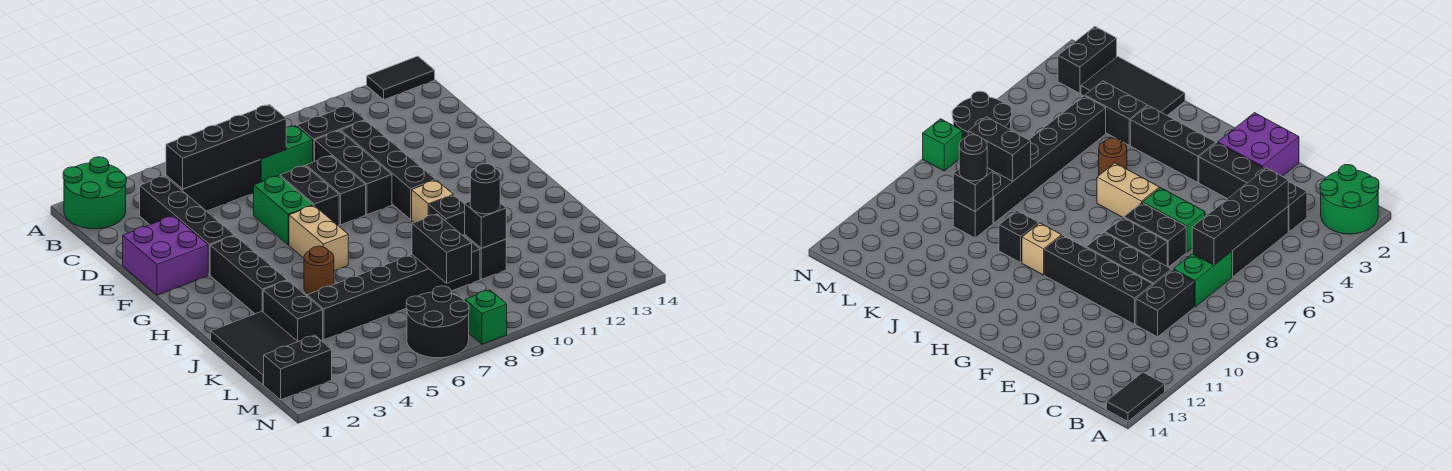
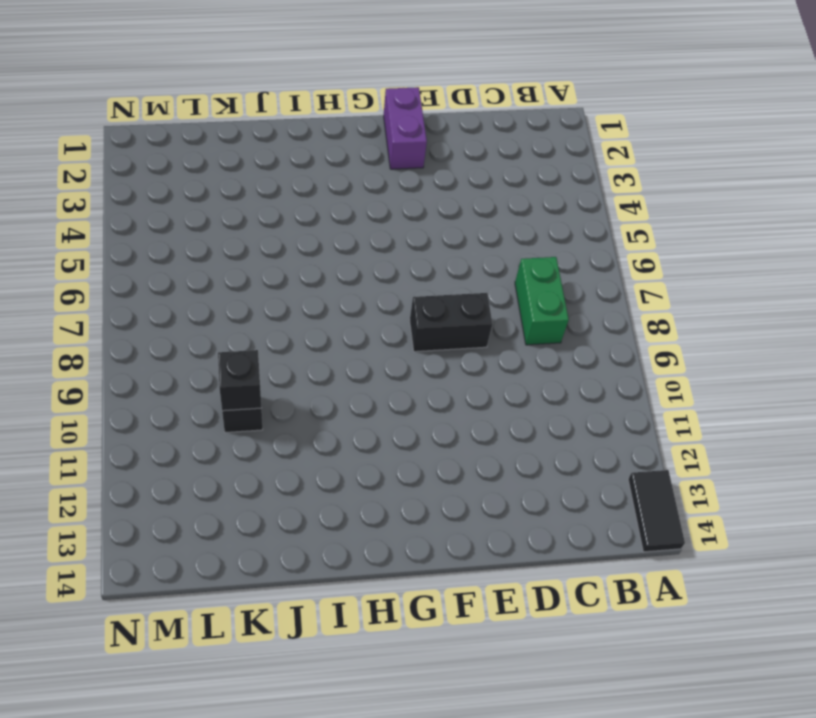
purple brick F1:F2 level 1 -> purple brick E1:F2 level 1
none -> green round brick A1:B2 level 1
none -> black brick C3:F3 level 1
none -> black brick C4:C6 level 1

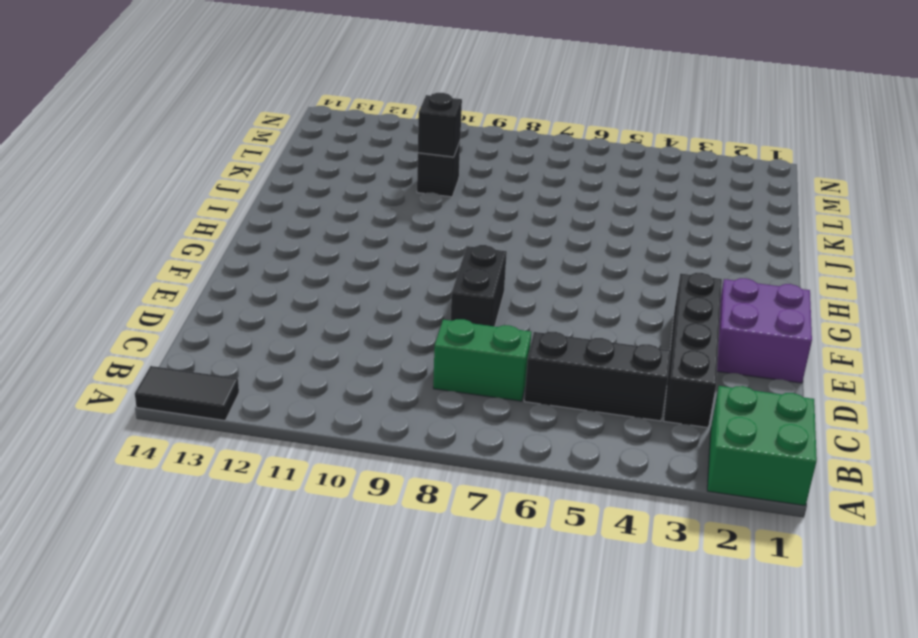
green brick A1:B2 level 1 -> green round brick A1:B2 level 1
none -> black brick C9:C10 level 1
none -> black brick D9:F9 level 1
none -> black brick D10:G10 level 1

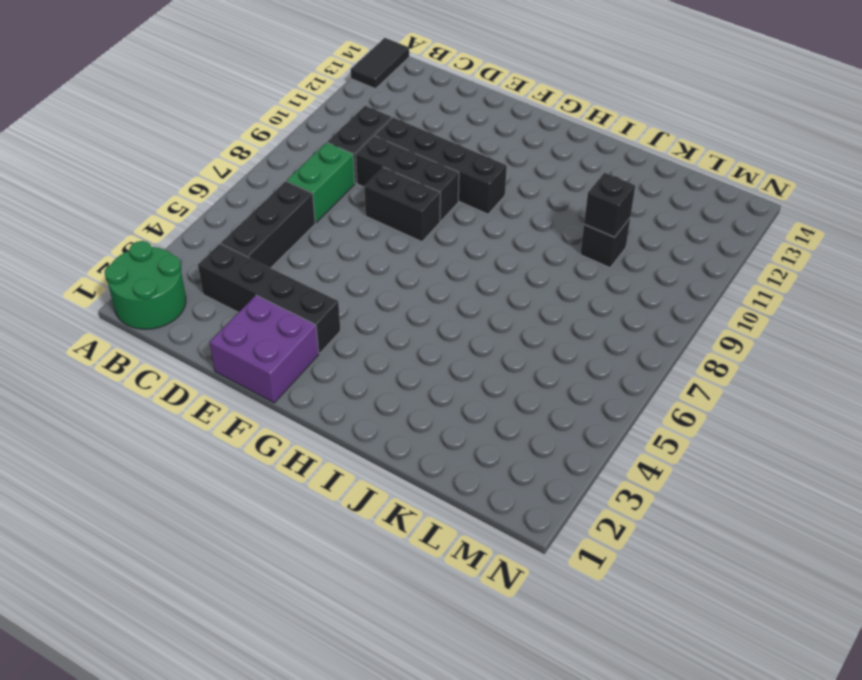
none -> green brick E6:F6 level 1
none -> black brick E7:F7 level 1
none -> black brick G3:I3 level 1

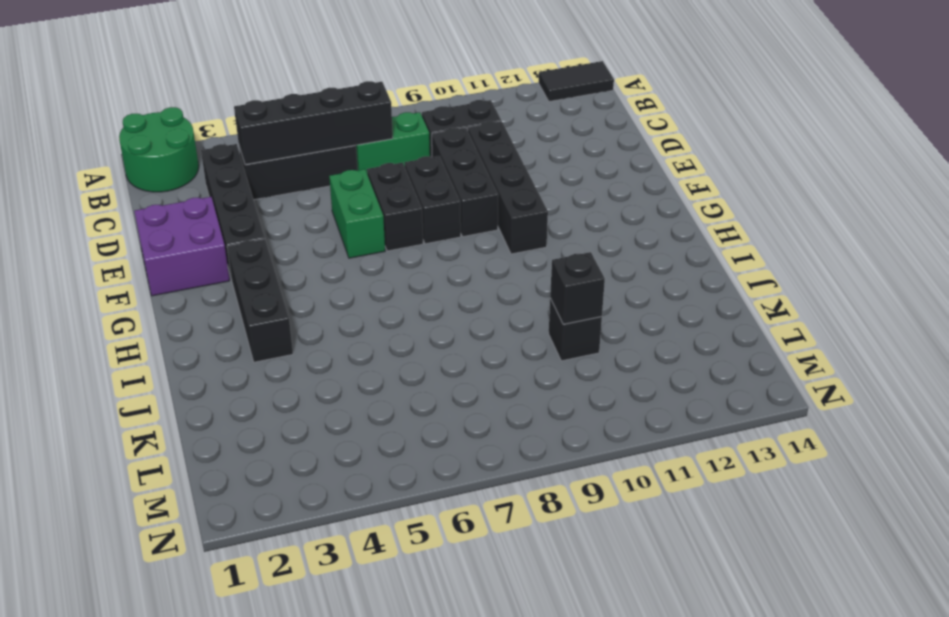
none -> tan brick G6:H6 level 1
none -> tan brick H10 level 1
none -> brown round brick I5 level 1

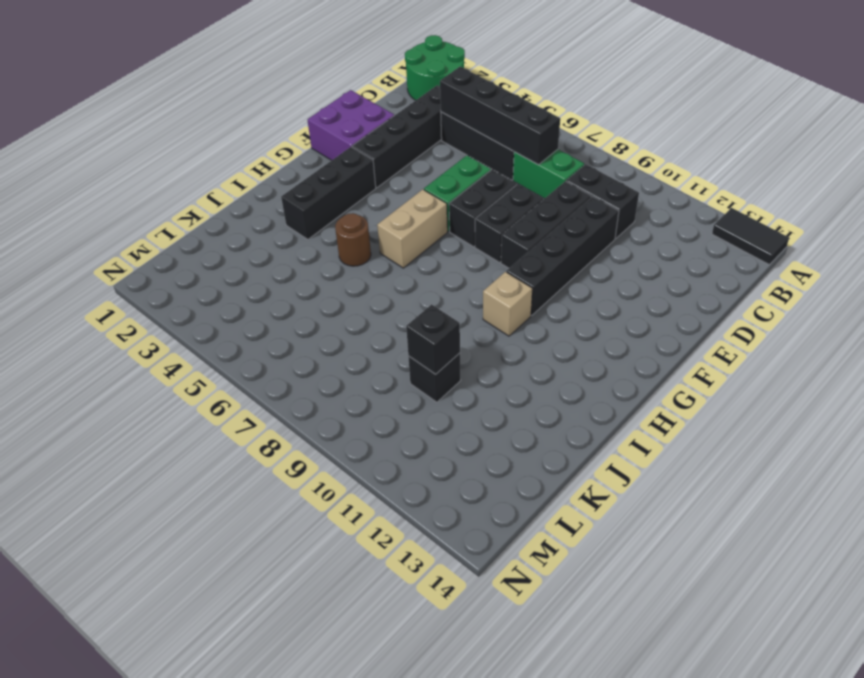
none -> black brick I10 level 1
none -> black tile J1:L2 level 1
none -> black brick J3:K3 level 1

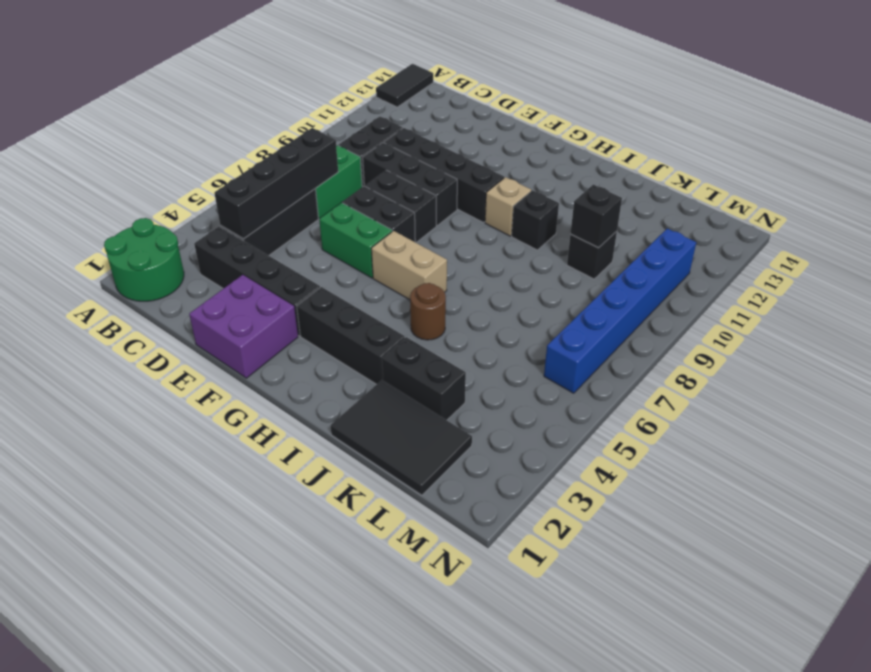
blue brick M6:M11 level 1 -> black round brick M6:N7 level 1
none -> black brick K4:K9 level 1
none -> black brick M1:M2 level 1
none -> green brick N8 level 1

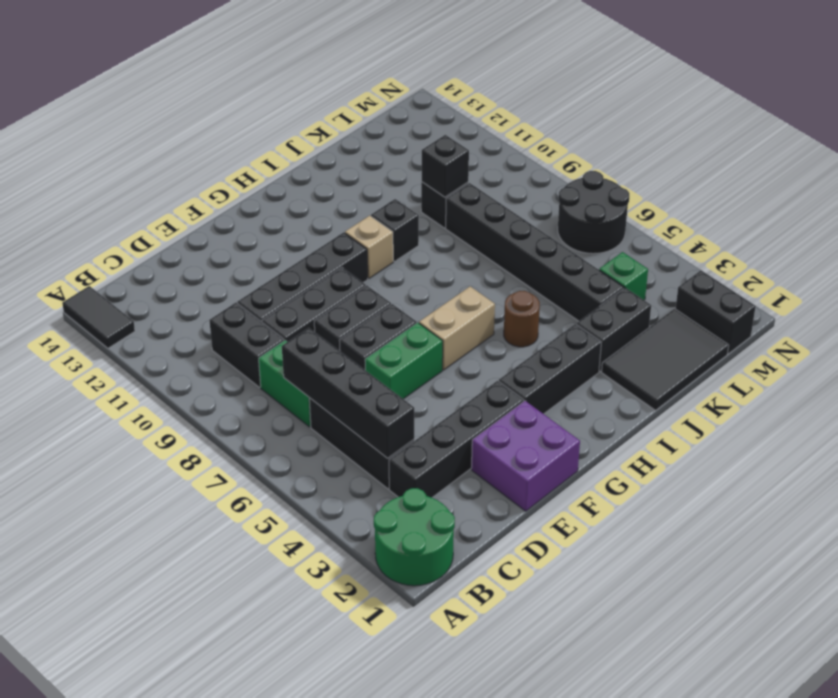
green brick L4 level 1 -> green brick N8 level 1
none -> black brick K8:L8 level 2
none -> black round brick K10 level 3

